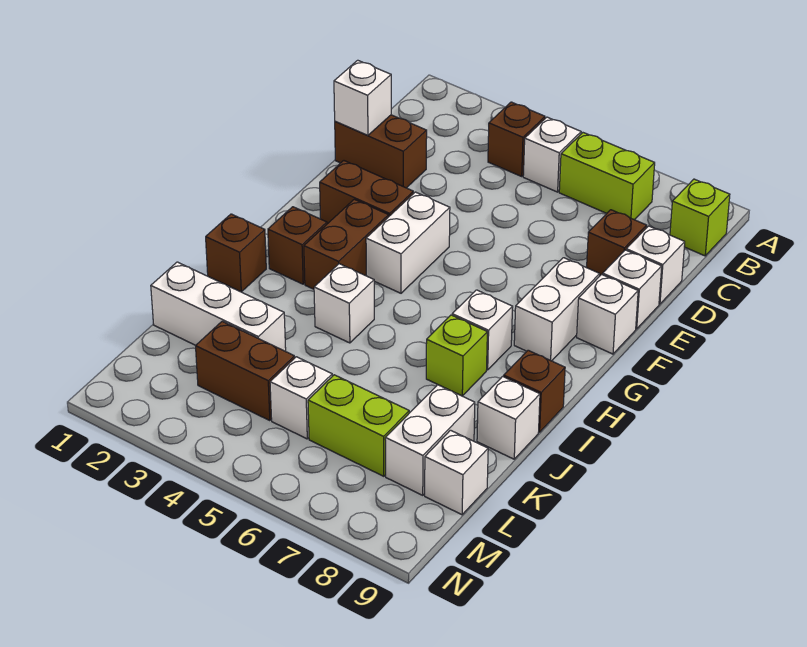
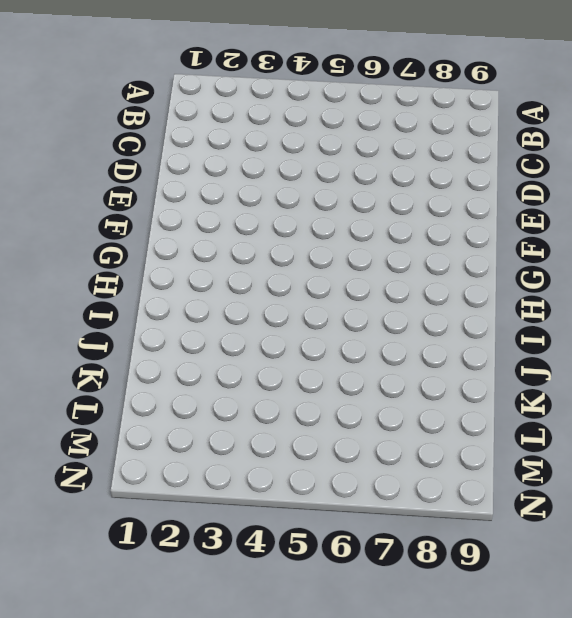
none -> brown brick B4 level 1
none -> white brick B5 level 1
none -> lime brick B6:B7 level 1

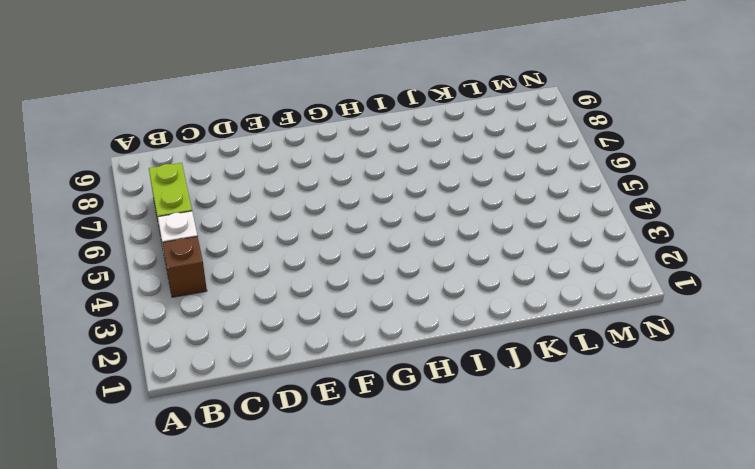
none -> lime brick B9 level 1
none -> brown brick D1:D2 level 1
none -> brown brick D8 level 1

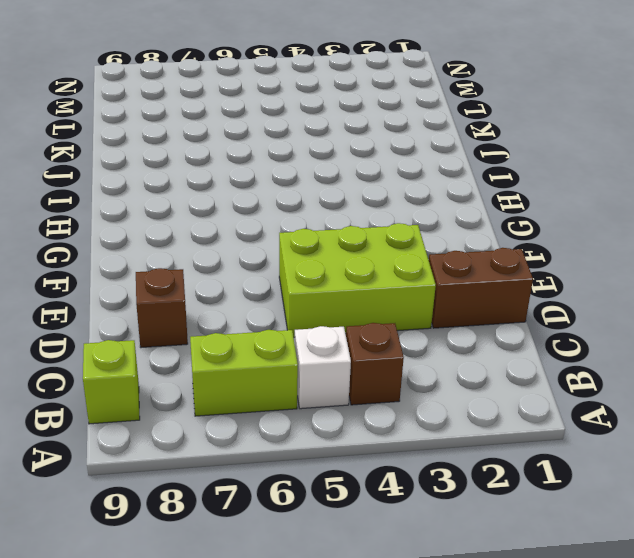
lime brick D3:E5 level 1 -> none
none -> white brick D9 level 1
none -> white brick E9 level 1
none -> brown brick F2:F3 level 1

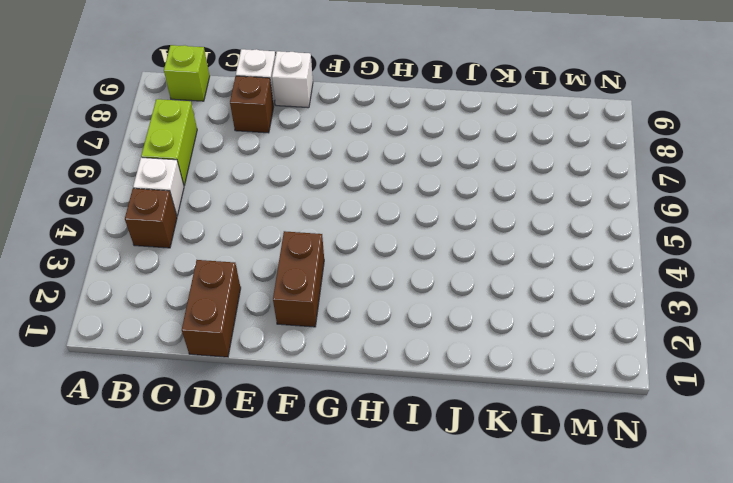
none -> white brick F4:G4 level 1
none -> white brick F8:G8 level 1
none -> white brick F9 level 1

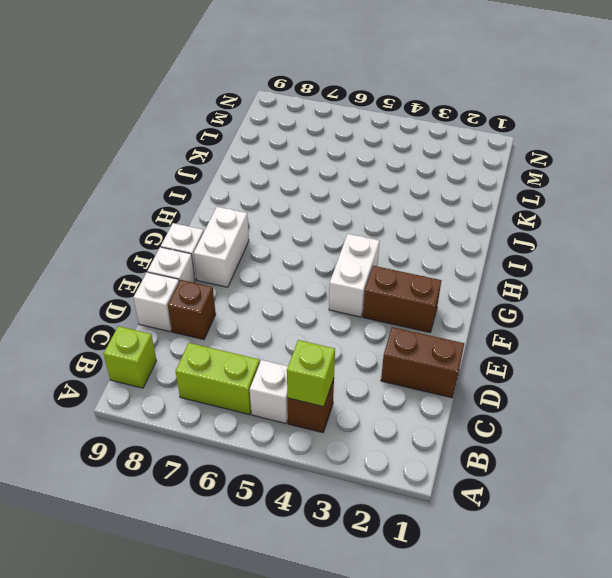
lime brick B4 level 2 -> lime brick I7 level 1
none -> brown brick G3:H3 level 1
none -> brown brick H2 level 1
none -> white brick H7 level 1

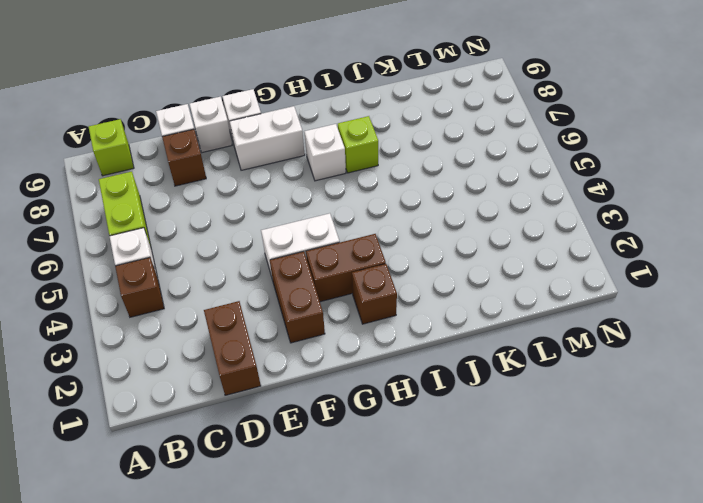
none -> brown brick I1 level 1
none -> white brick I4 level 1
none -> brown brick I9 level 1

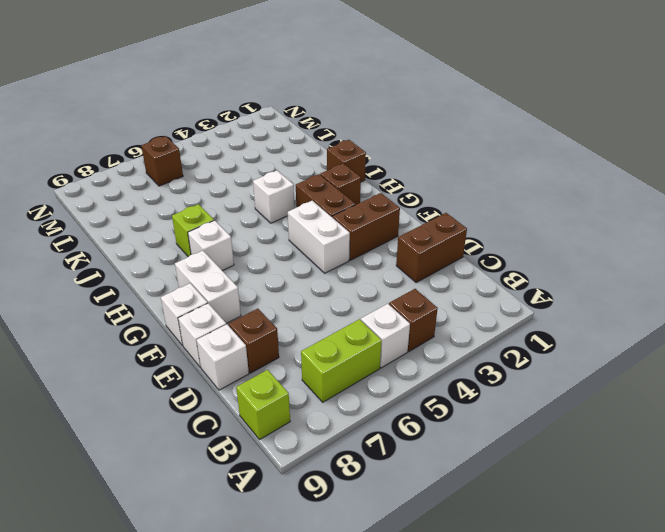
brown brick M6 level 1 -> brown brick I9 level 1
none -> white brick J9 level 1
none -> white brick K1:K3 level 1
none -> white brick K8:L8 level 1

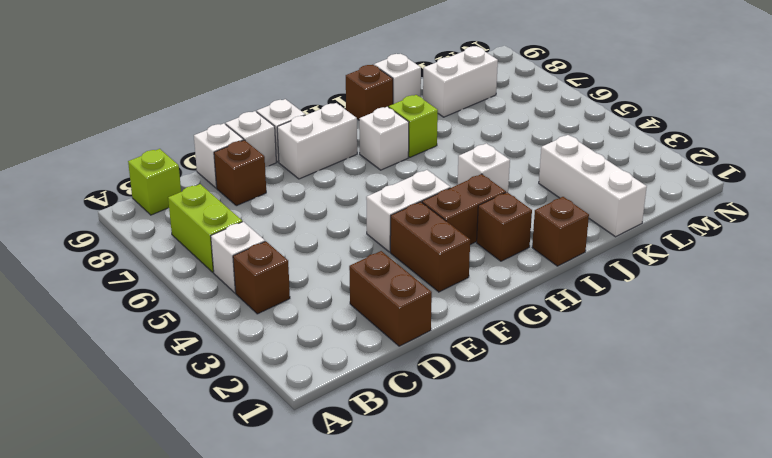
none -> brown brick L3:L4 level 1
none -> white brick L5 level 1
none -> lime brick L6:L7 level 1

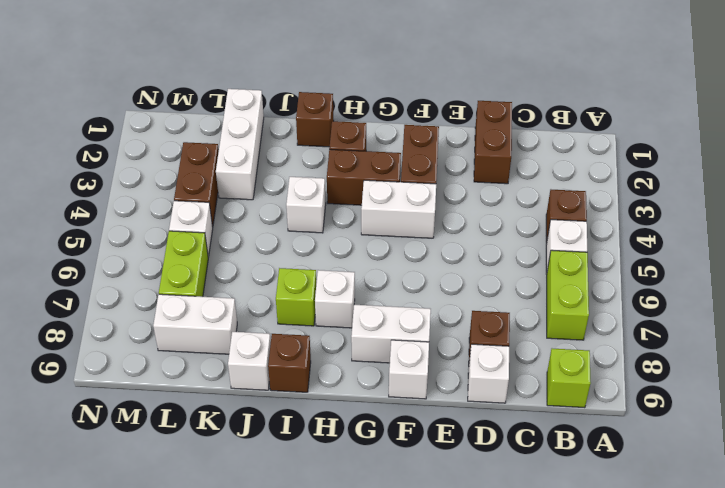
none -> white brick E9 level 1
none -> white brick L9 level 1
none -> white brick D1 level 2

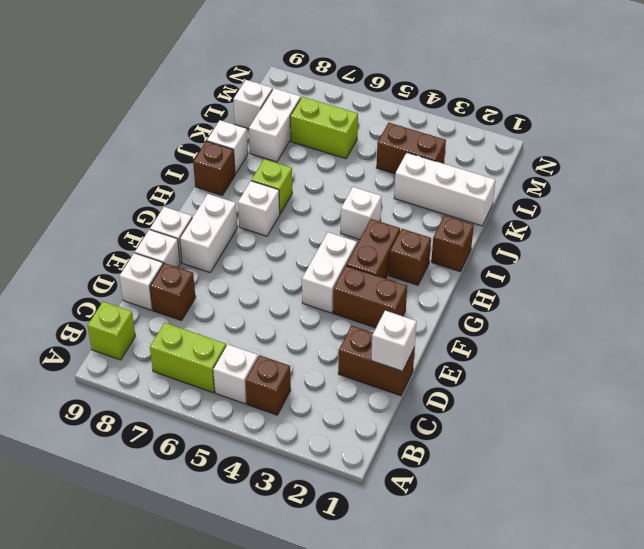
none -> white brick L5 level 1

